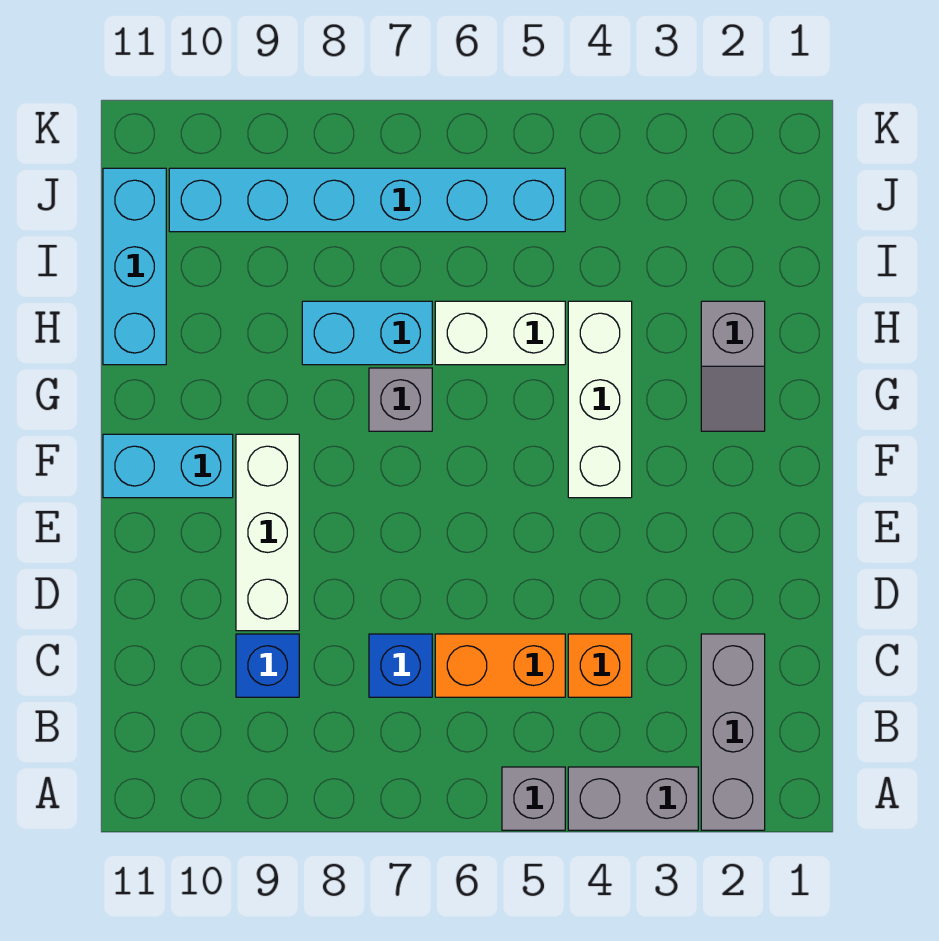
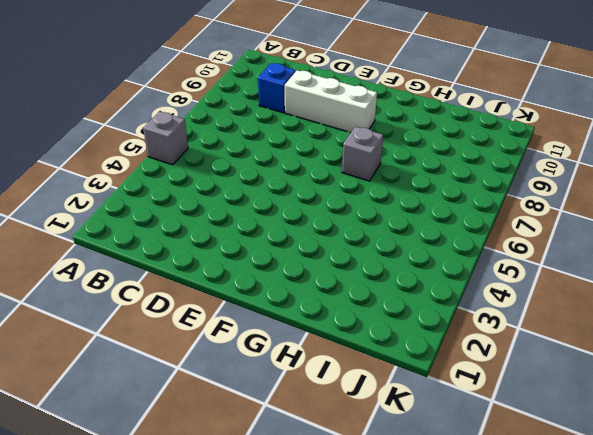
none -> grey brick A2:C2 level 1
none -> grey brick A3:A4 level 1
none -> orange brick C4 level 1

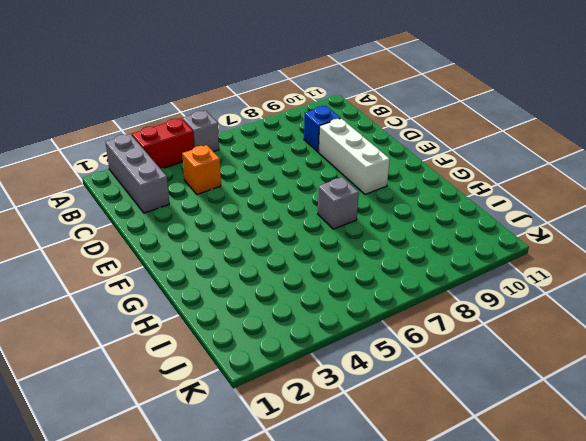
red brick A3:A4 level 1 -> grey brick A3:A4 level 1
none -> orange brick C5:C6 level 1
none -> blue brick C7 level 1
none -> white brick F4:H4 level 1

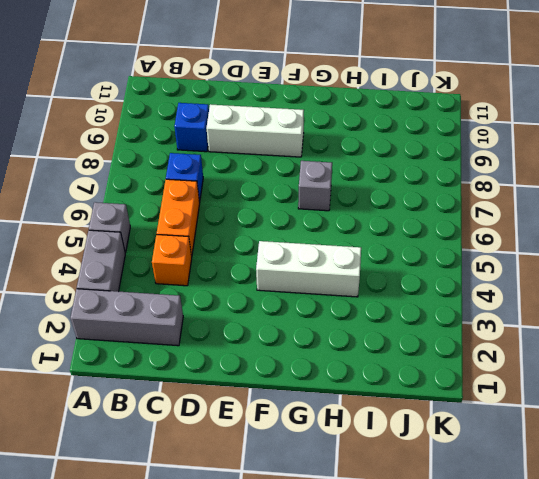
none -> cyan brick F10:F11 level 1
none -> grey slope G2:H2 level 1 top H
none -> white brick H5:H6 level 1

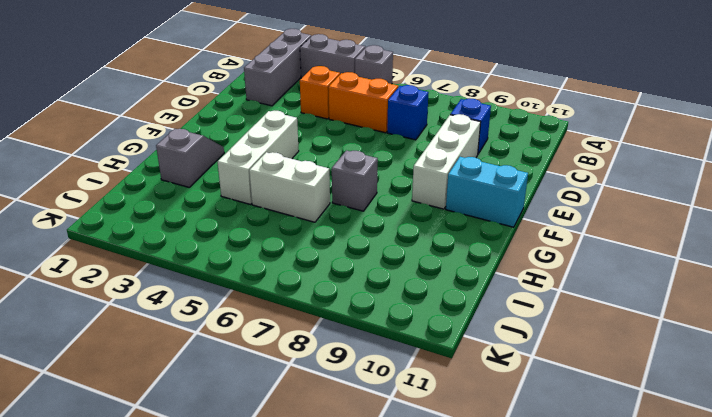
none -> cyan brick H7:H8 level 1
none -> cyan brick H11:J11 level 1
none -> cyan brick J5:J10 level 1

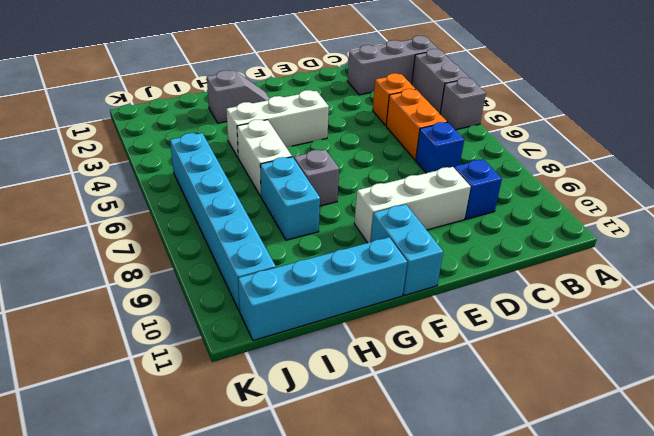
cyan brick G11:J11 level 1 -> cyan brick H11:J11 level 1

